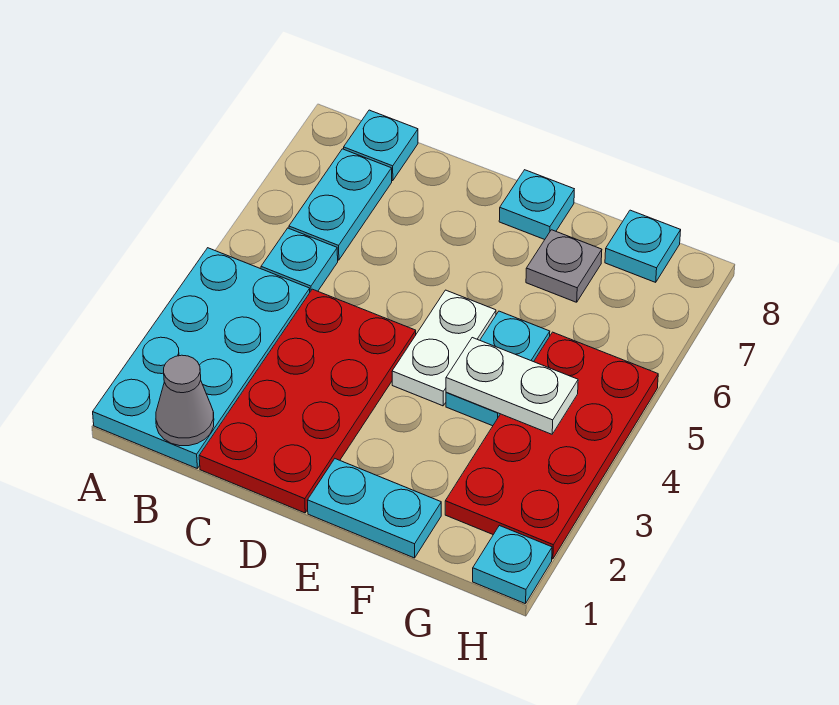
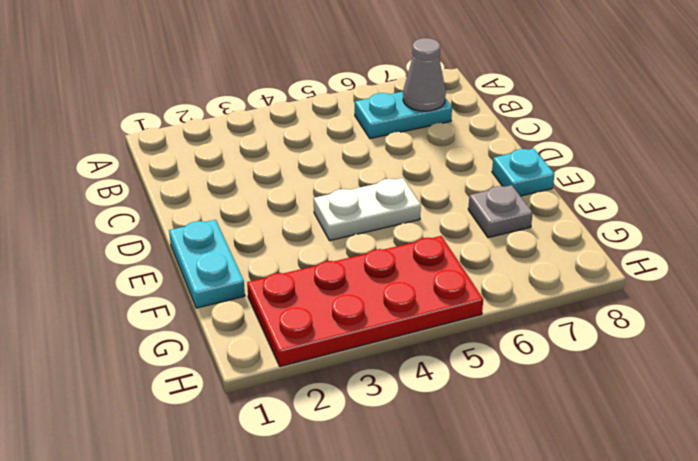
grey cone B7 level 2 -> grey cone B1 level 2
none -> cyan plate A1:B4 level 1
none -> cyan plate B5 level 1
none -> cyan plate B8 level 1

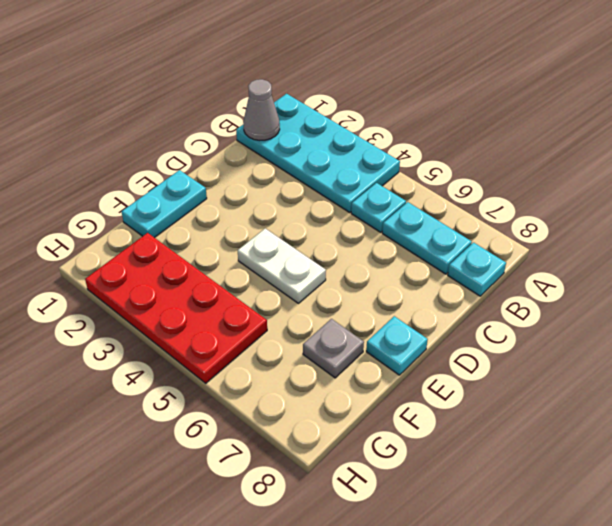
none -> red plate C1:D4 level 1
none -> cyan plate F4:F5 level 1
none -> cyan plate G8 level 1

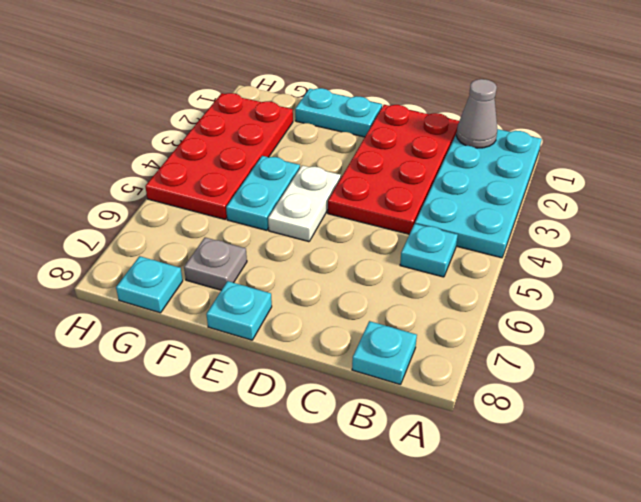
none -> cyan plate B6:B7 level 1
none -> cyan plate H1 level 1
none -> white plate F4:G4 level 2

